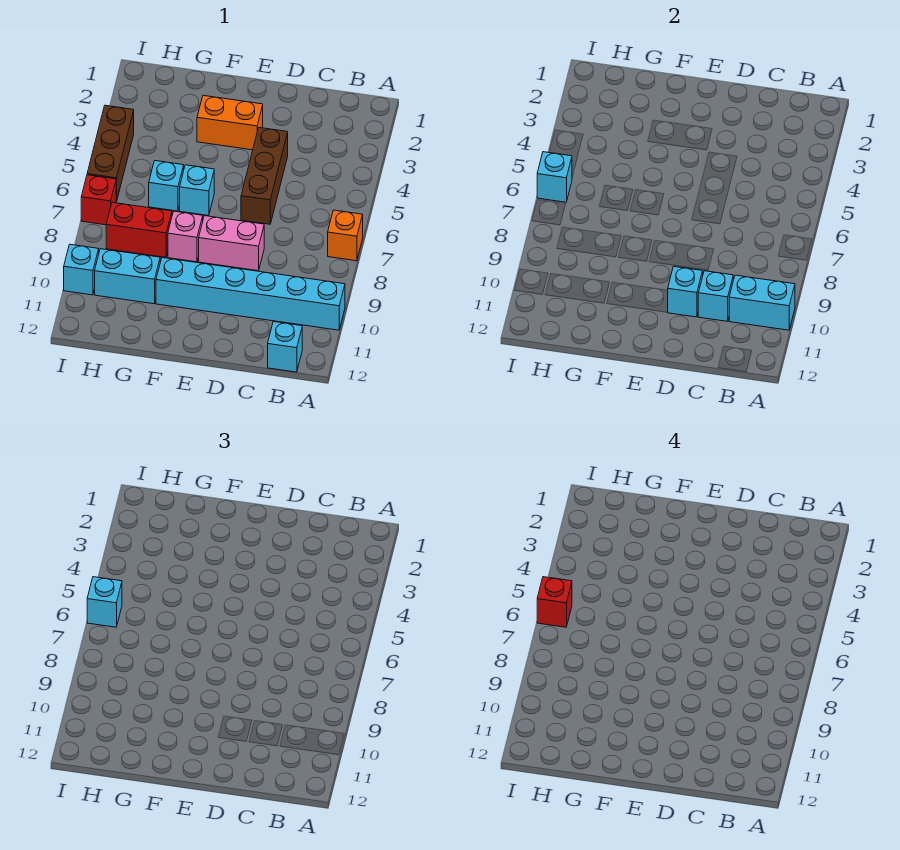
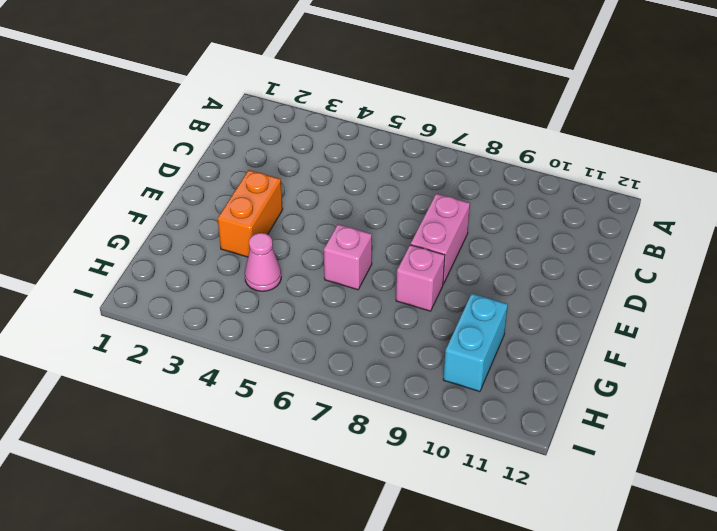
pink brick F6 level 1 -> cyan brick F6 level 1
pink cone G4 level 1 -> none
none -> orange brick A7 level 1
none -> cyan brick A10:F10 level 1
none -> cyan brick B12 level 1

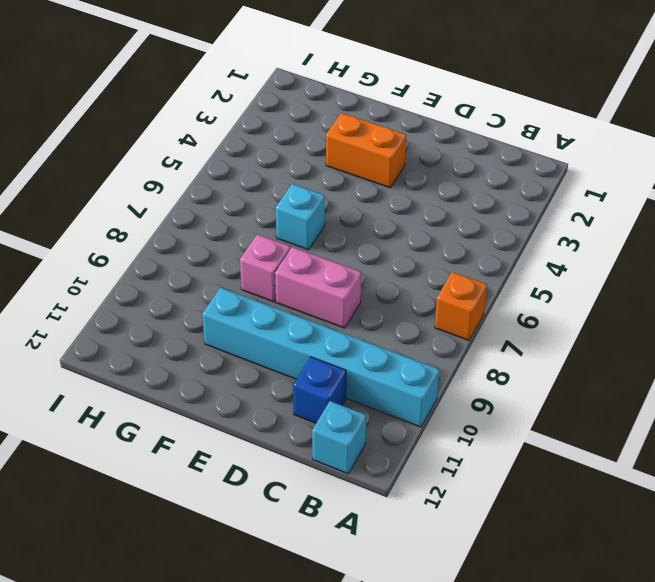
blue brick C11 level 1 -> none
none -> brown brick D4:D6 level 1
none -> cyan brick G6 level 1
none -> red brick G8:H8 level 1

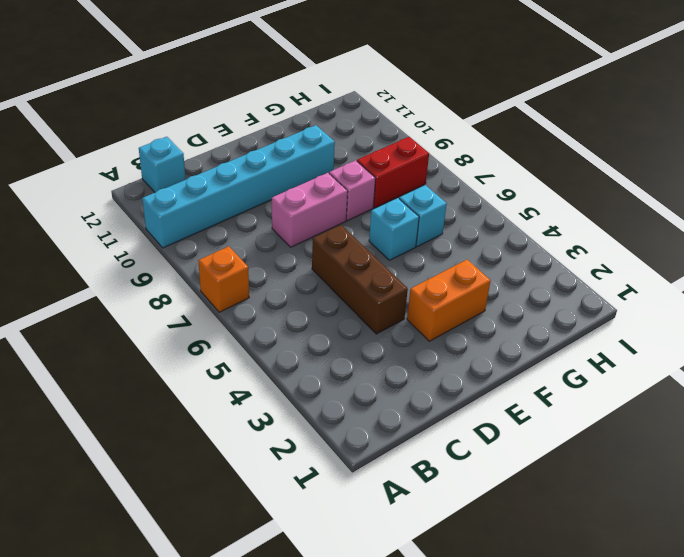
none -> cyan brick G10:H10 level 1
none -> brown brick I4:I6 level 1
none -> red brick I7 level 1

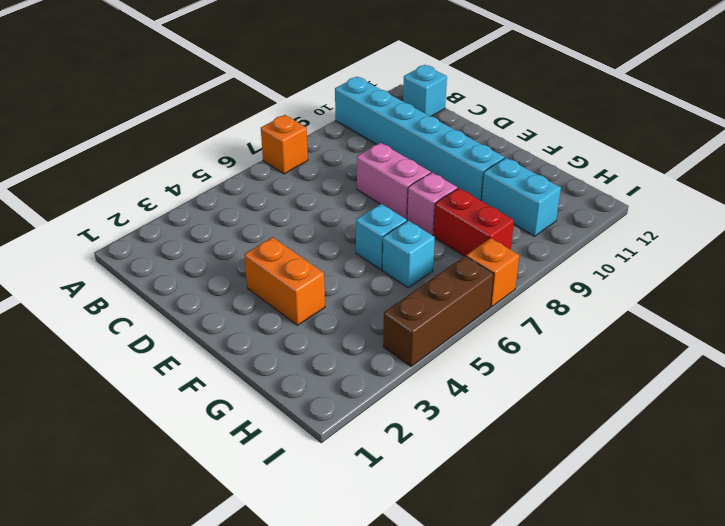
orange brick I7 level 1 -> red brick I7 level 1
none -> brown brick D4:D6 level 1
none -> cyan brick I10 level 1
none -> cyan brick A10:B10 level 2

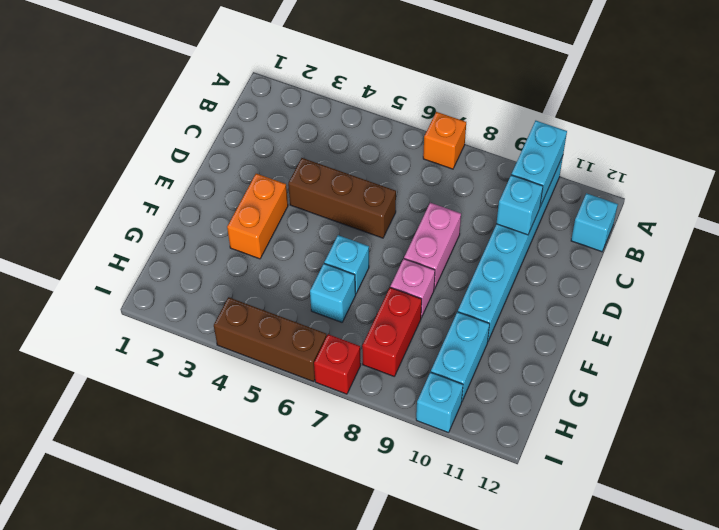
none -> cyan brick D10 level 2
none -> cyan brick I6 level 2
none -> cyan brick I6 level 3

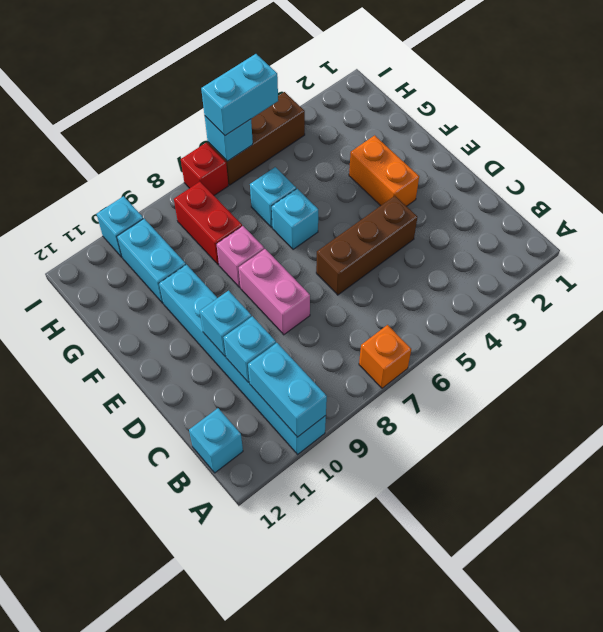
cyan brick I5:I6 level 3 -> cyan brick I6 level 3
none -> red brick I6 level 4

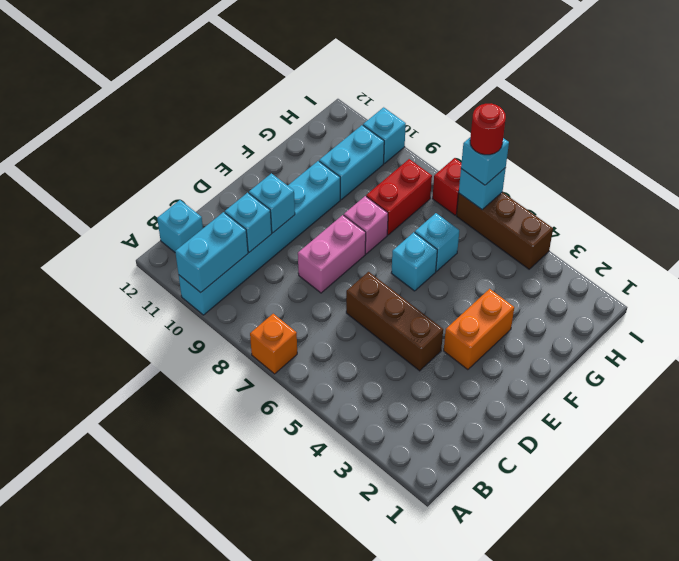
red round brick I6 level 4 -> red brick I6 level 4

